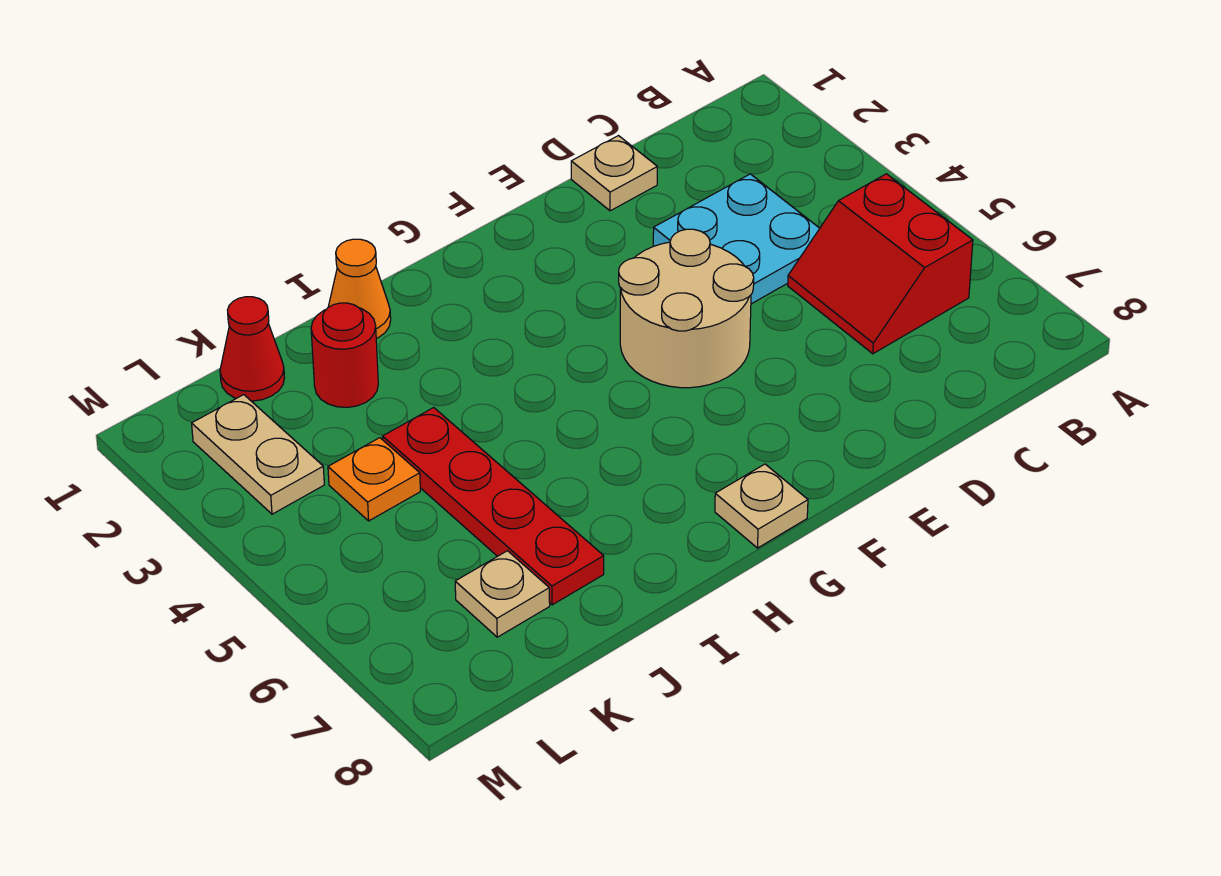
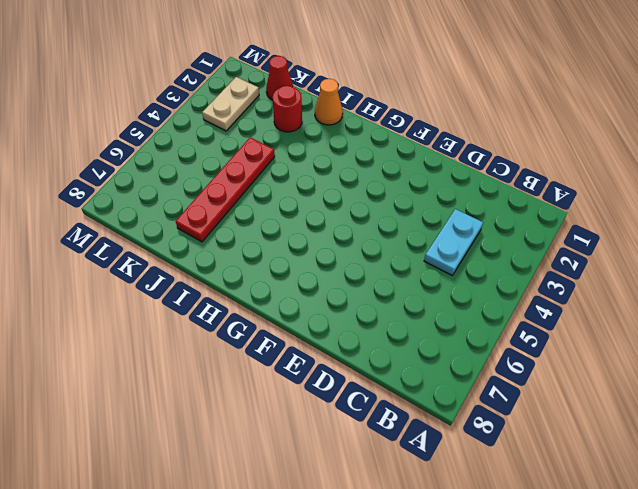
cyan plate C3:C4 level 1 -> cyan plate C3:D4 level 1
none -> red slope B5:C6 level 1 top B
none -> tan plate D1 level 1
none -> tan round brick E4:F5 level 1

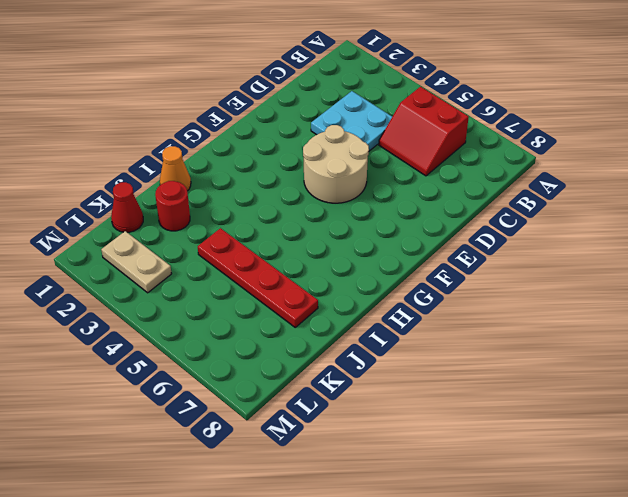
none -> tan plate D1 level 1
none -> tan plate G8 level 1
none -> orange plate K4 level 1

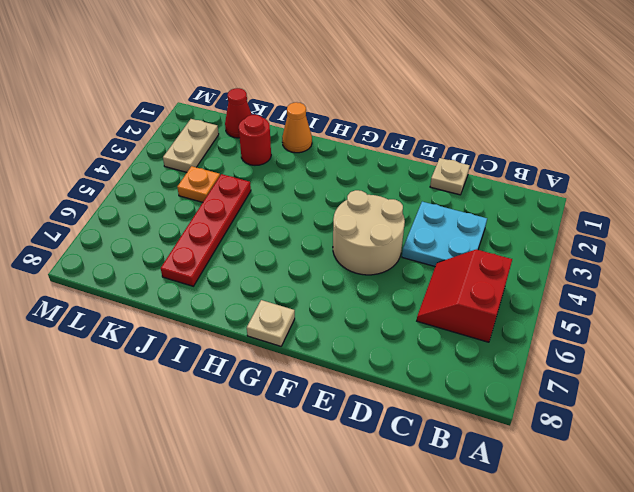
none -> tan plate K7 level 1

